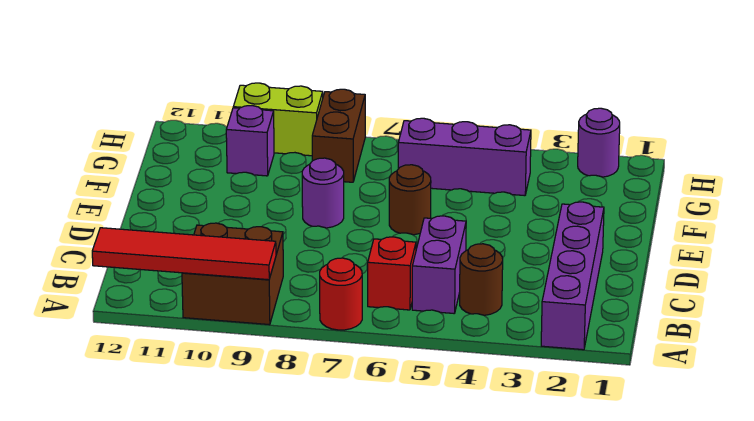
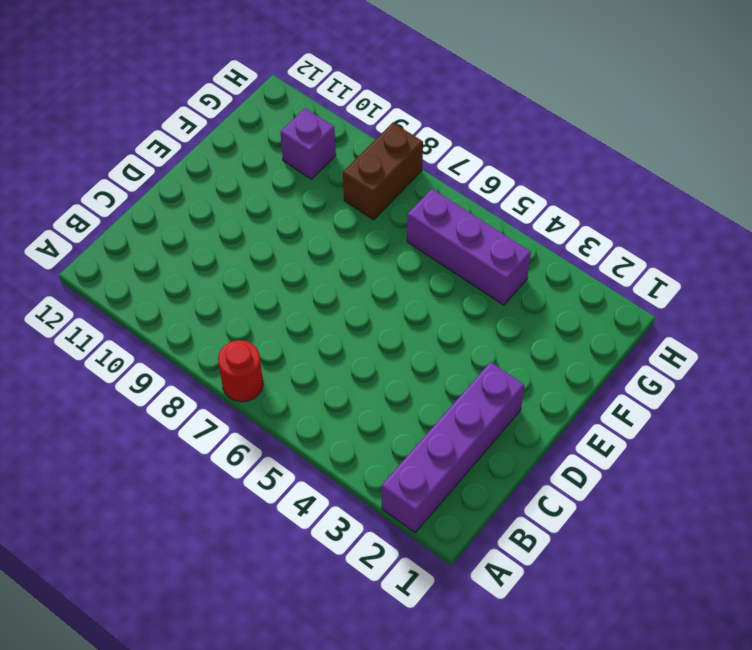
none -> brown brick A9:B10 level 1
none -> brown round brick B4 level 1
none -> purple brick B5:C5 level 1

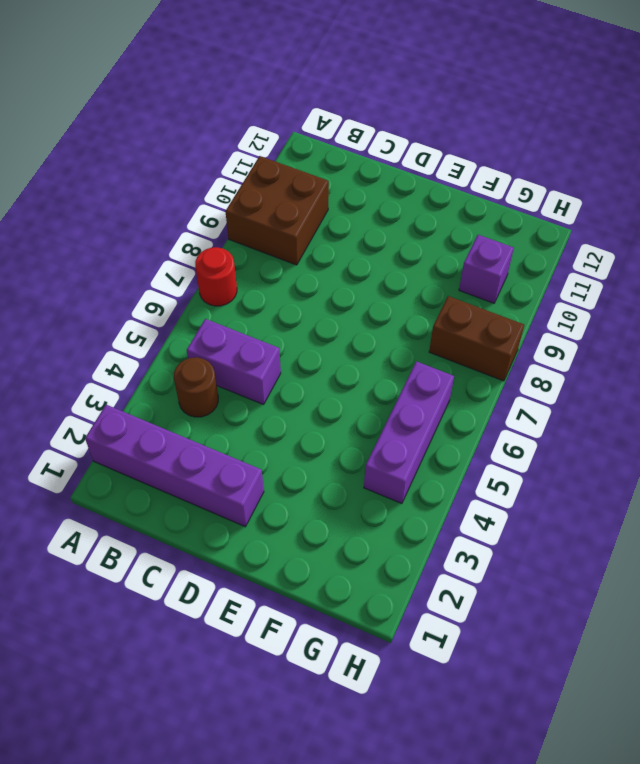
none -> red brick B6 level 1
none -> brown round brick E6 level 1
none -> purple round brick E8 level 1

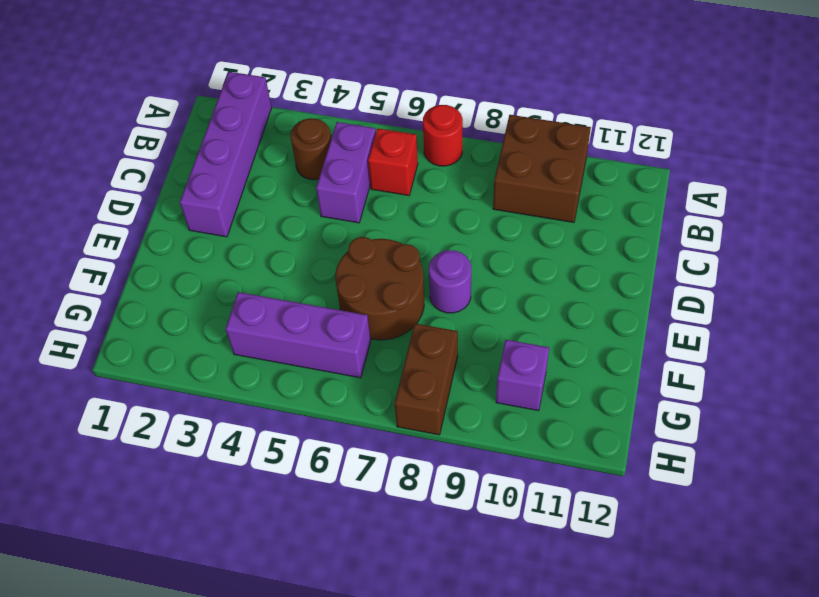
brown round brick E6:F7 level 1 -> brown round brick E6 level 1
none -> purple round brick H2 level 1
none -> lime brick H9:H10 level 1
none -> red tile A9:A12 level 2

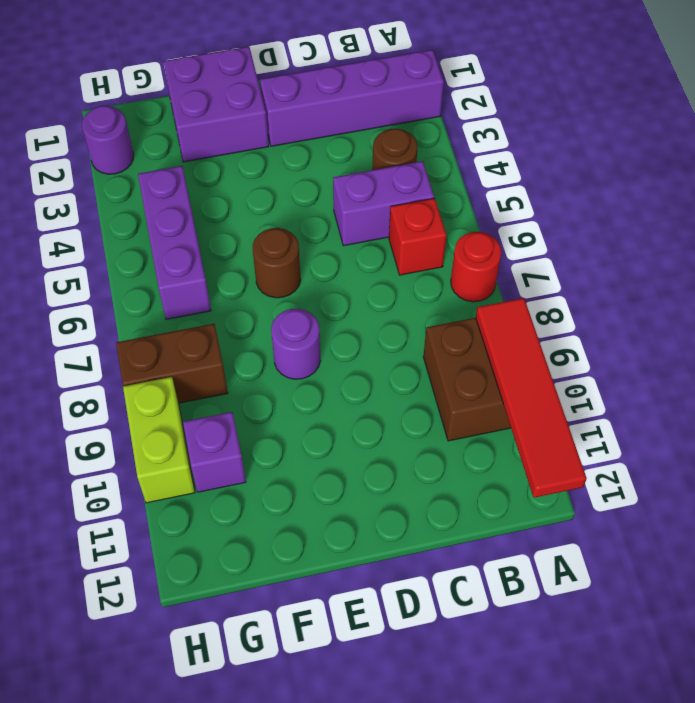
purple brick E1:F2 level 1 -> none

